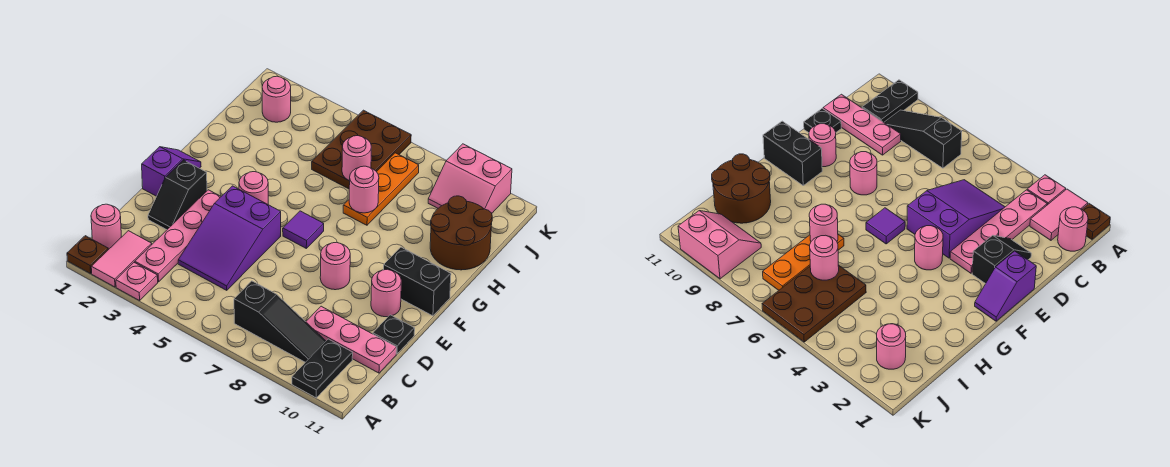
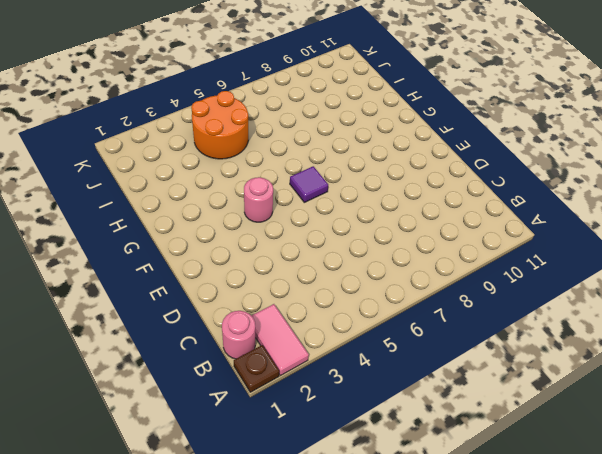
orange round brick I4:J5 level 1 -> brown plate I5:K6 level 1
none -> pink plate A3 level 1
none -> black plate A10:B10 level 1
none -> pink plate B3:E3 level 1

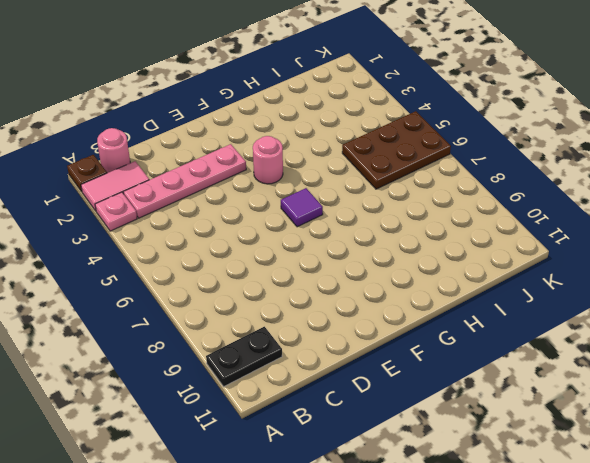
none -> black slope B7:B9 level 1 top 7
none -> purple slope C4:E5 level 1 top E
none -> pink plate C9:C11 level 1

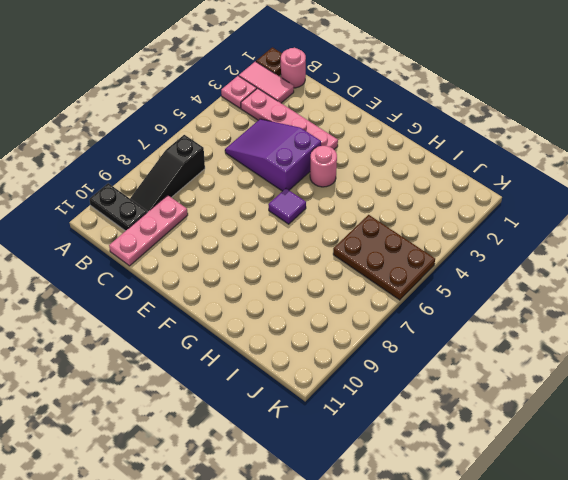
none -> black slope D2:E2 level 1 top E
none -> black plate D11 level 1
none -> purple slope E1:F1 level 1 top E

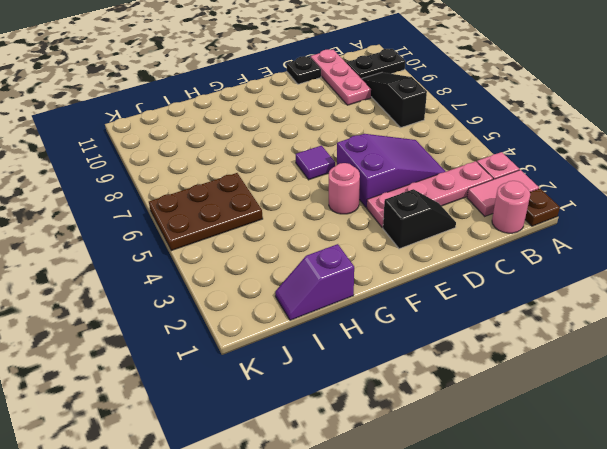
purple slope H1:I1 level 1 top H -> purple slope E1:F1 level 1 top E
none -> pink round brick E8 level 1
none -> pink round brick E10 level 1
none -> black brick F10:F11 level 1

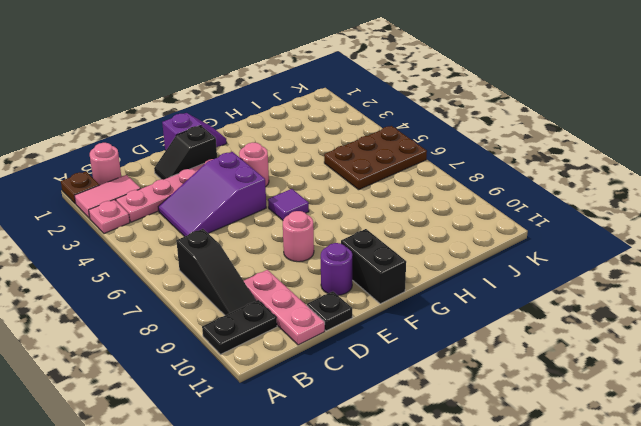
purple round brick E10 level 1 -> pink round brick E10 level 1
none -> orange plate H7:J7 level 1
none -> brown round brick H10:I11 level 1
none -> pink round brick J2 level 1

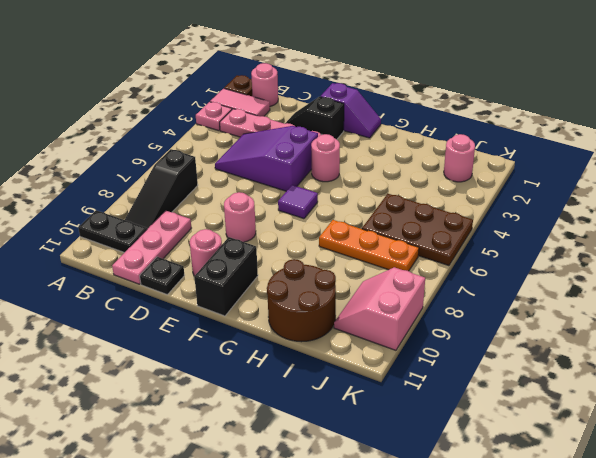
none -> pink round brick H7 level 2
none -> pink round brick I6 level 2

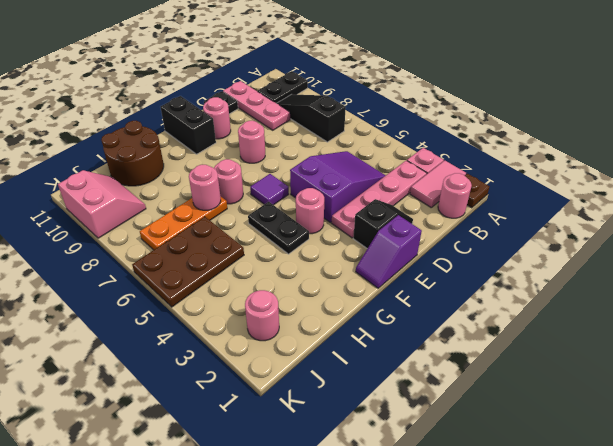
black plate G4:G5 level 1 -> none
pink round brick G7 level 1 -> pink round brick I6 level 2

